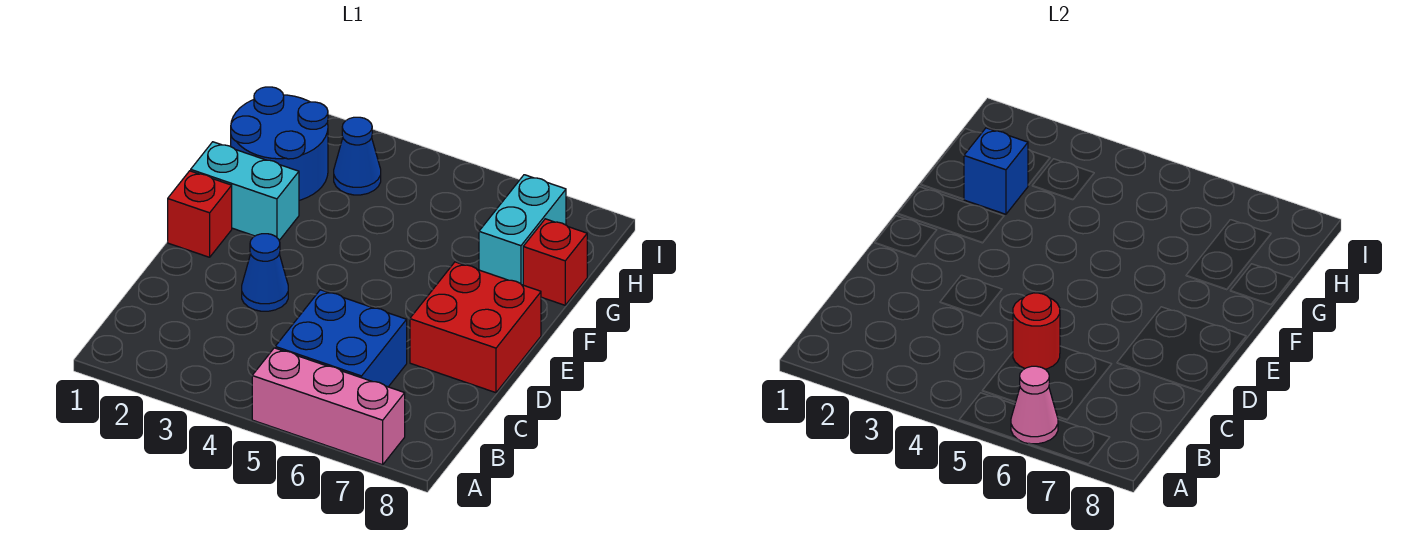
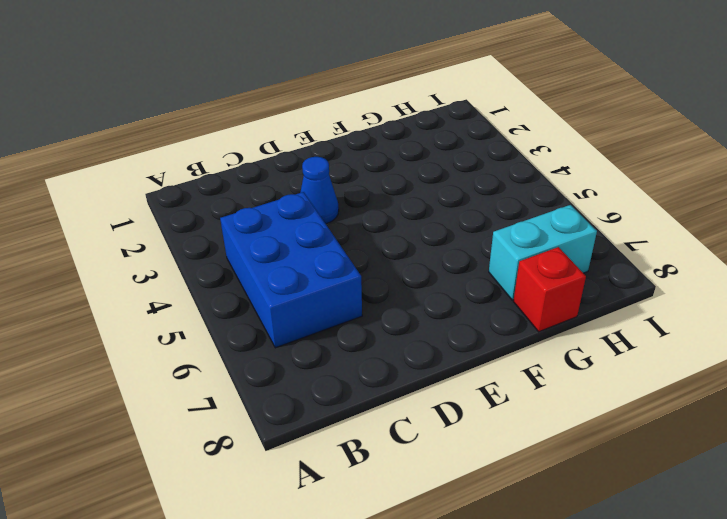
blue brick B4:C6 level 1 -> blue brick B5:C6 level 1
none -> pink brick A5:A7 level 1
none -> red brick D7:E8 level 1
none -> red brick E1 level 1

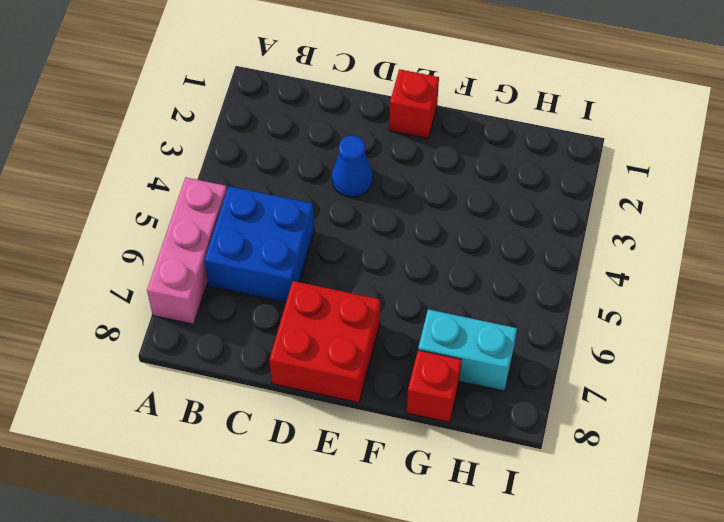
none -> cyan brick F1:F2 level 1
none -> blue round brick G1:H2 level 1
none -> blue cone H3 level 1

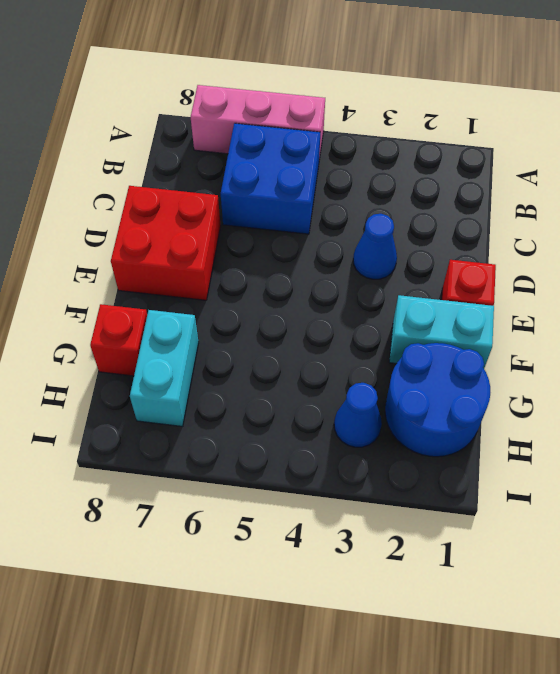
none -> pink cone A6 level 2
none -> red round brick C5 level 2
none -> blue brick G2 level 2

